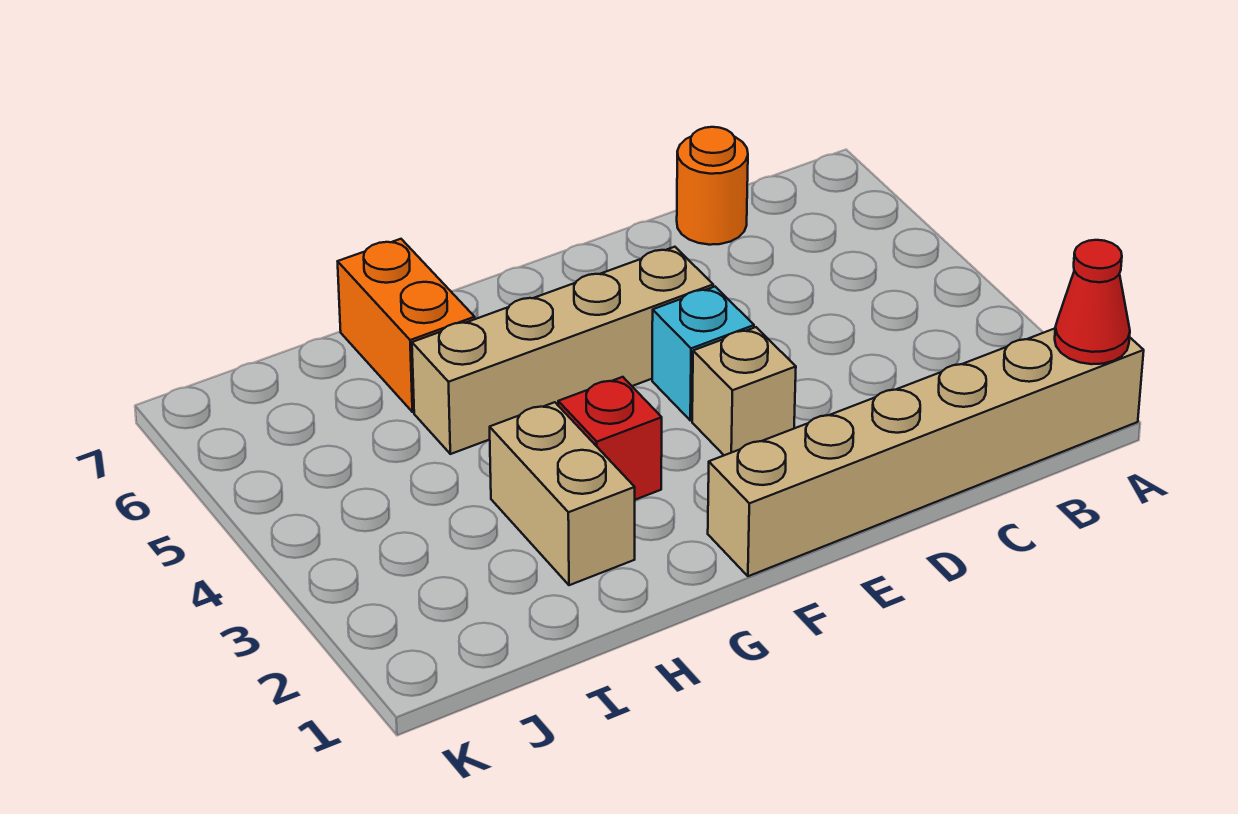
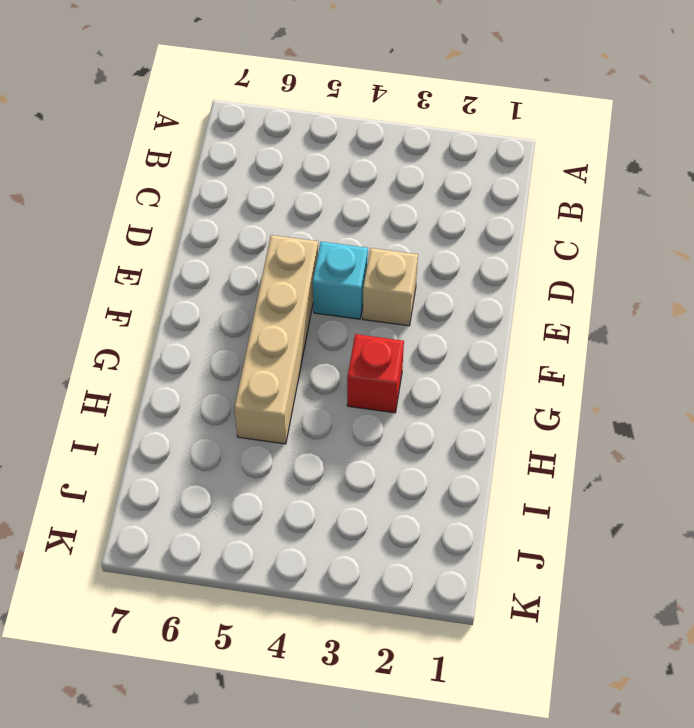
none -> tan brick A1:F1 level 1
none -> orange round brick C7 level 1

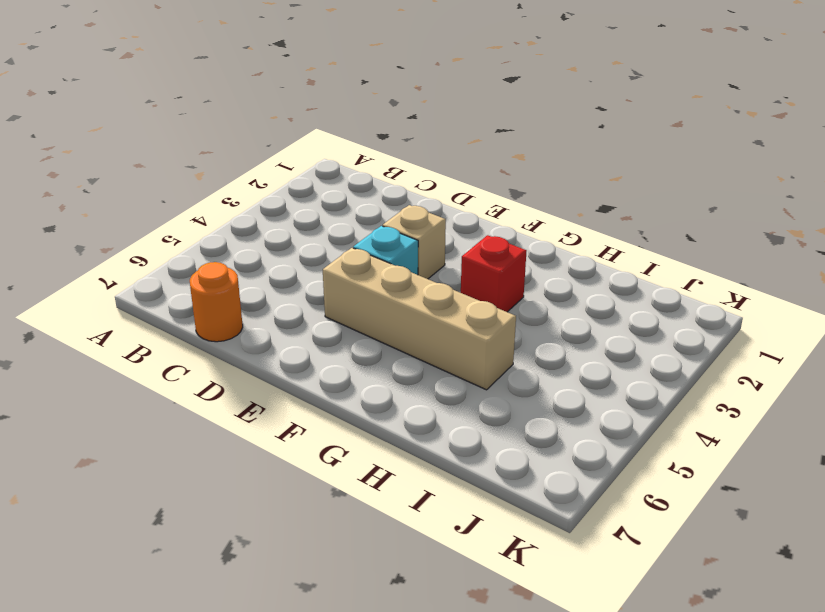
none -> tan brick A1:F1 level 1
none -> tan brick H2:H3 level 1

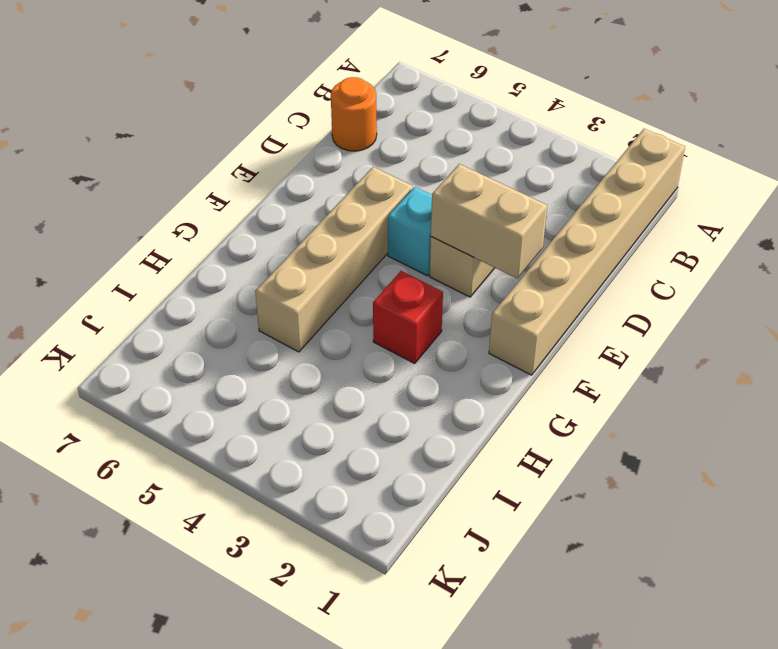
tan brick E2:E3 level 2 -> tan brick H2:H3 level 1
none -> orange brick H6:H7 level 1
none -> red cone A1 level 2

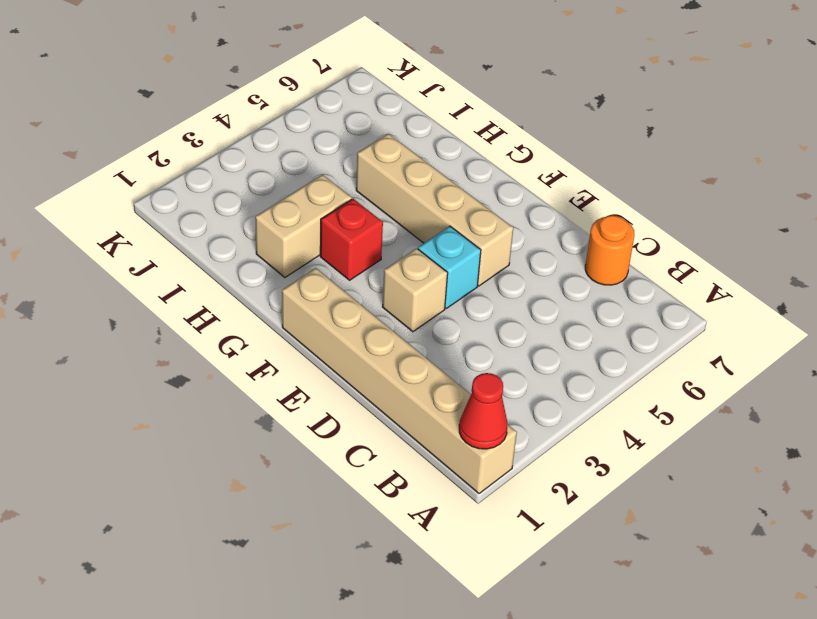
none -> orange brick H6:H7 level 1

